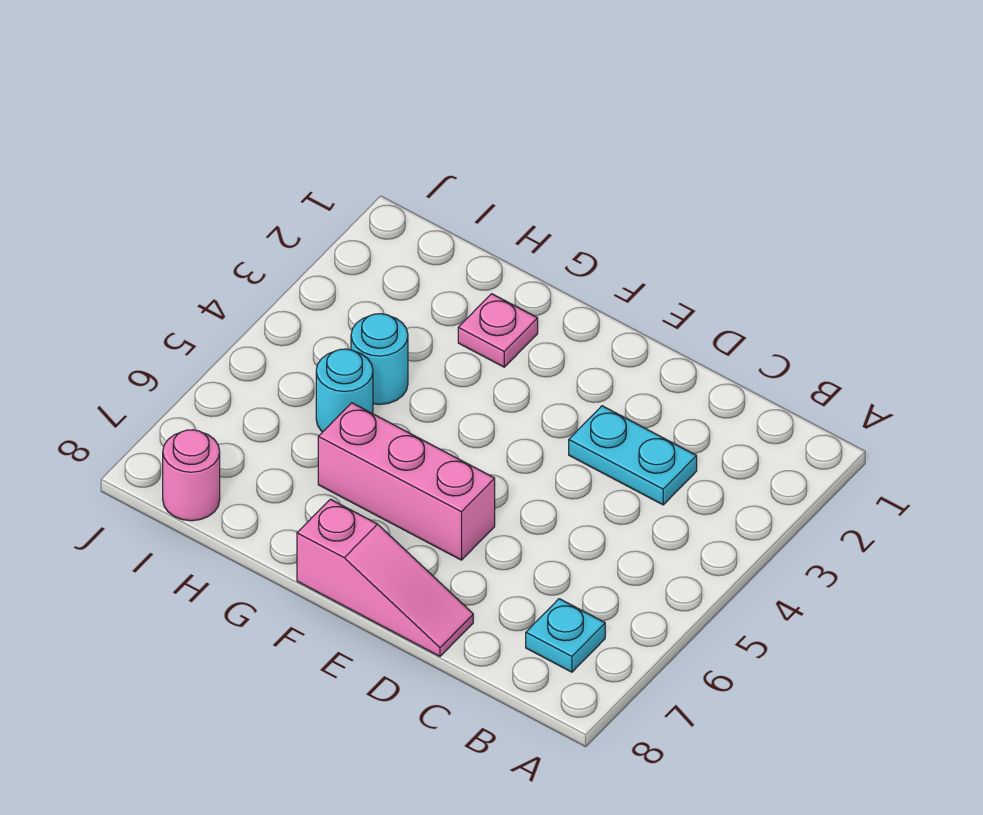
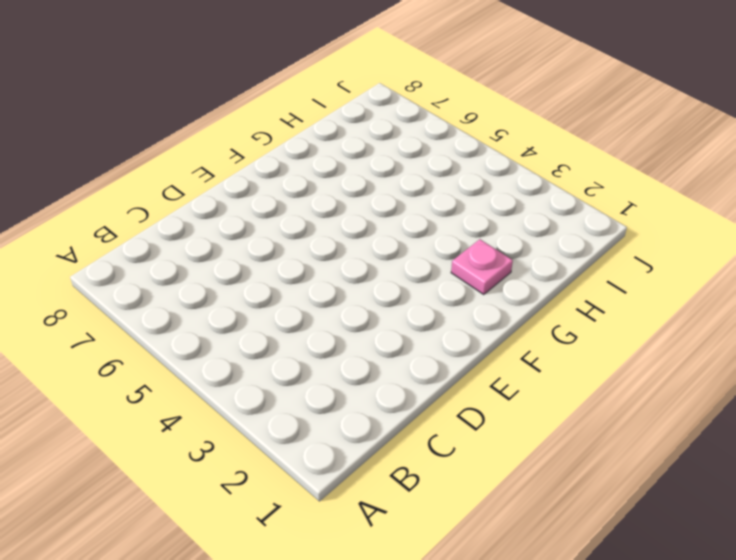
none -> cyan plate B7 level 1
none -> cyan plate C3:D3 level 1

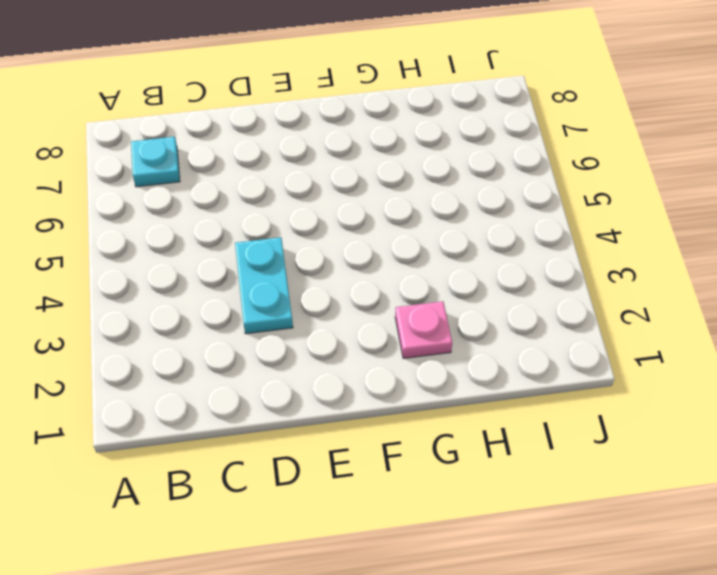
cyan plate D3:D4 level 1 -> cyan plate C3:D3 level 1
none -> pink slope D8:F8 level 1 top F
none -> pink brick E6:G6 level 1

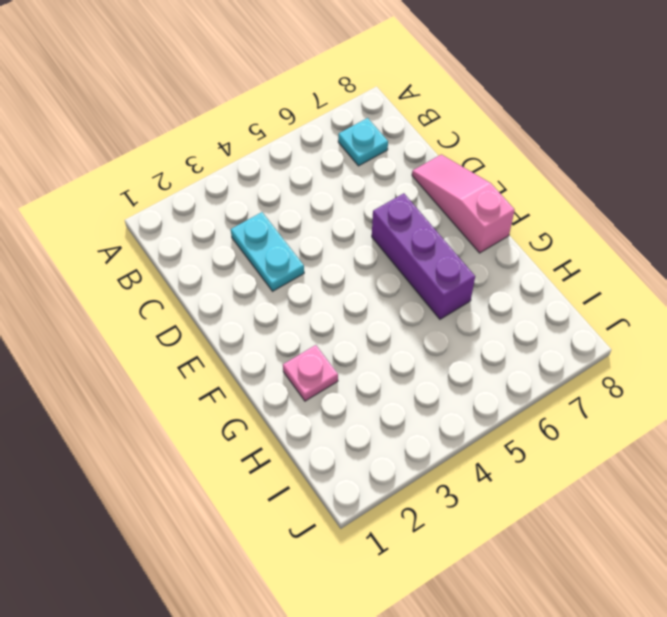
purple brick E6:G6 level 1 -> pink brick E6:G6 level 1
none -> cyan round brick H4 level 1
none -> cyan round brick H5 level 1

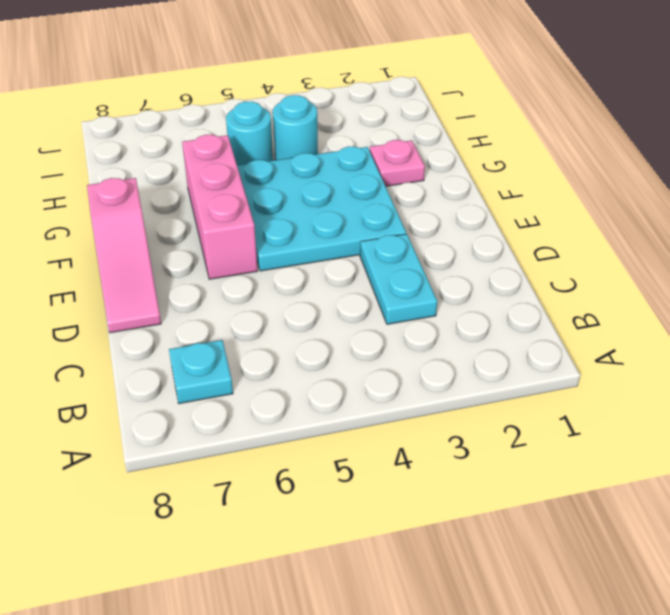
cyan plate E3:G5 level 1 -> none
none -> pink round brick I8 level 1

